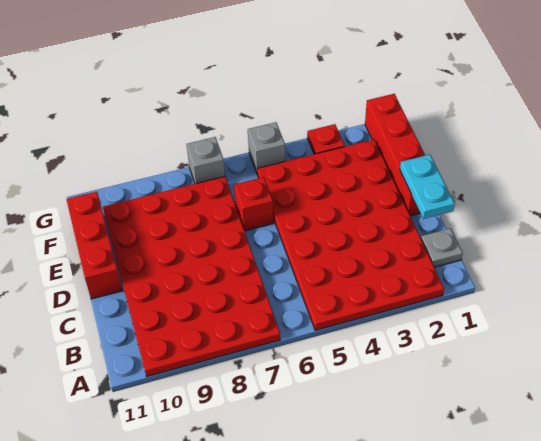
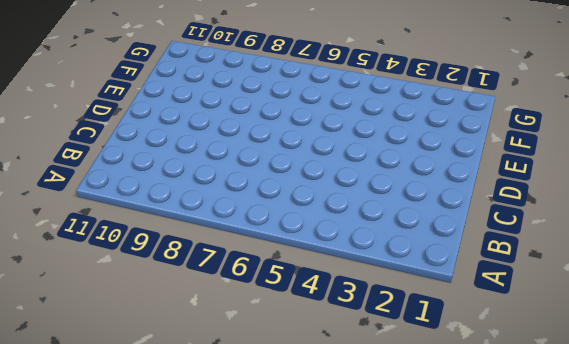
none -> red plate A2:F5 level 1
none -> red plate A7:F10 level 1

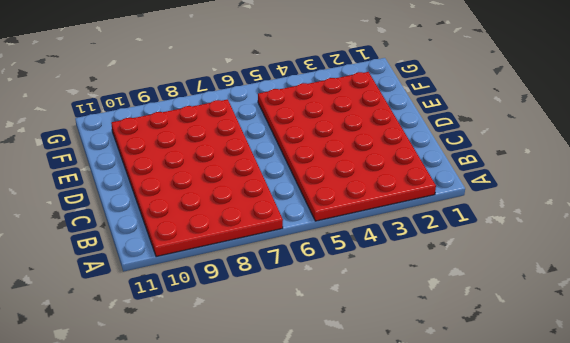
none -> grey plate B1 level 1
none -> red brick D1:G1 level 1

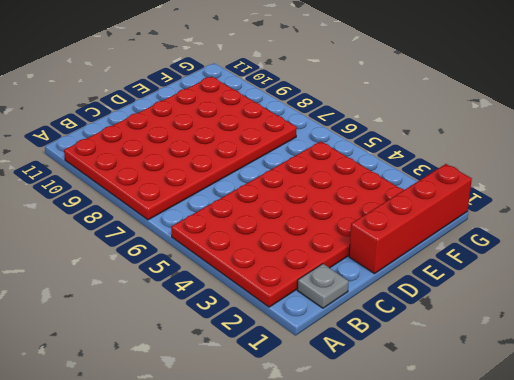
none -> red brick D11:F11 level 1
none -> red brick E6 level 1

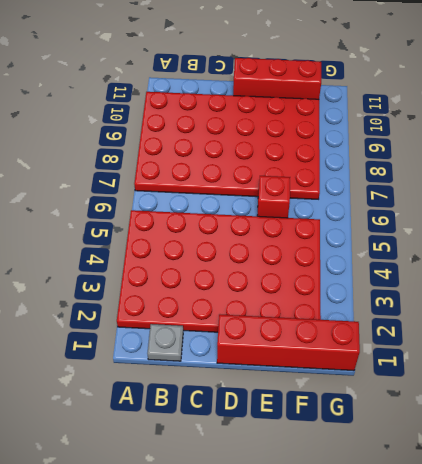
none -> red plate G3 level 1
none -> grey brick G5 level 1

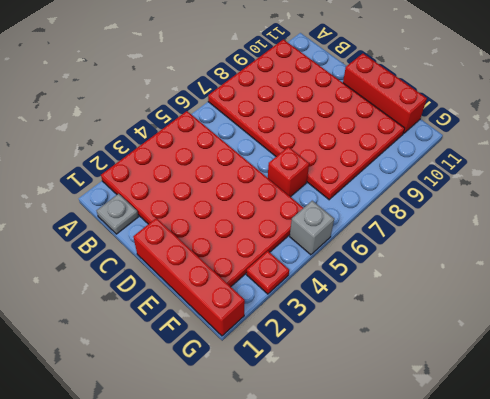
none -> grey brick G7 level 1
none -> cyan plate C1:D1 level 2

